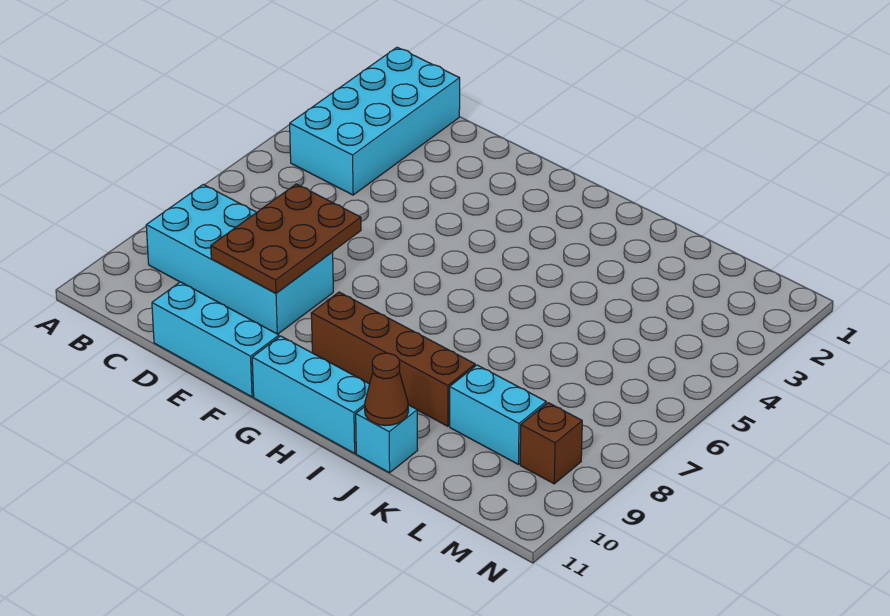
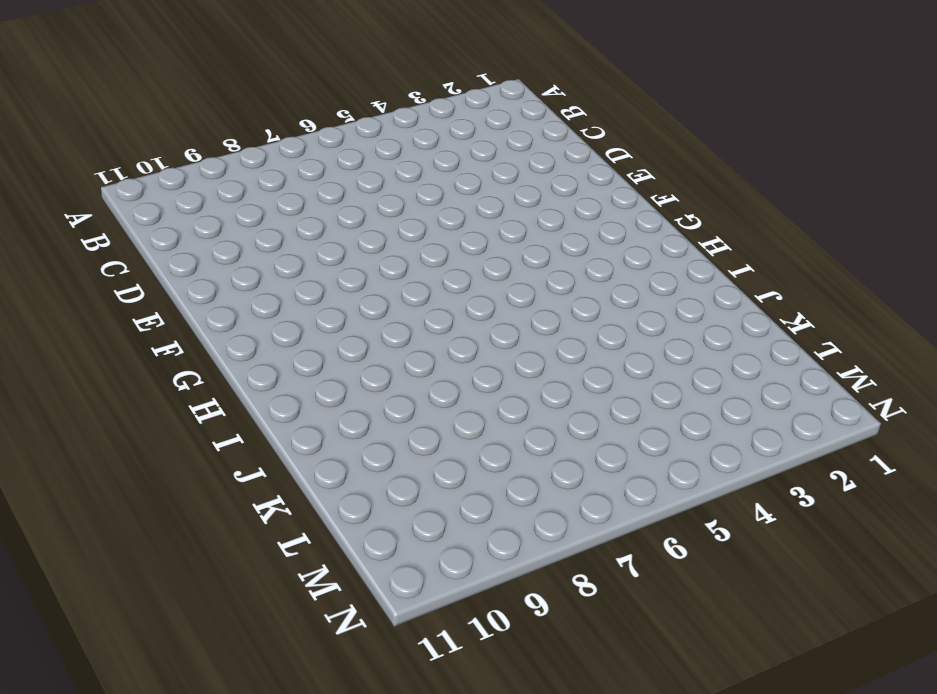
none -> cyan brick B1:C4 level 1
none -> cyan brick B8:E9 level 1

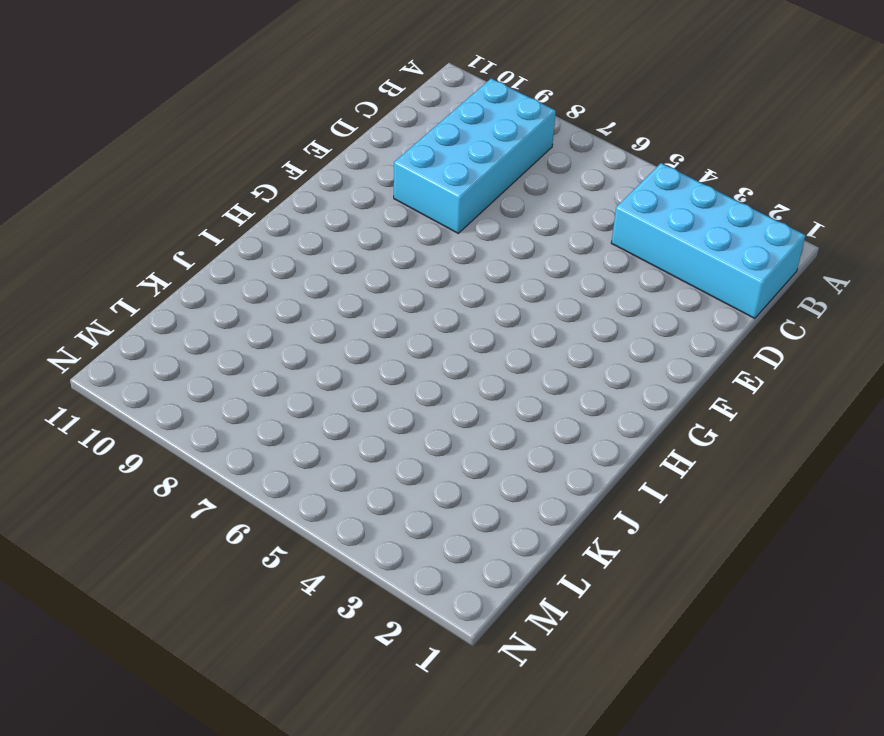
none -> cyan brick D11:F11 level 1
none -> brown brick G9:J9 level 1

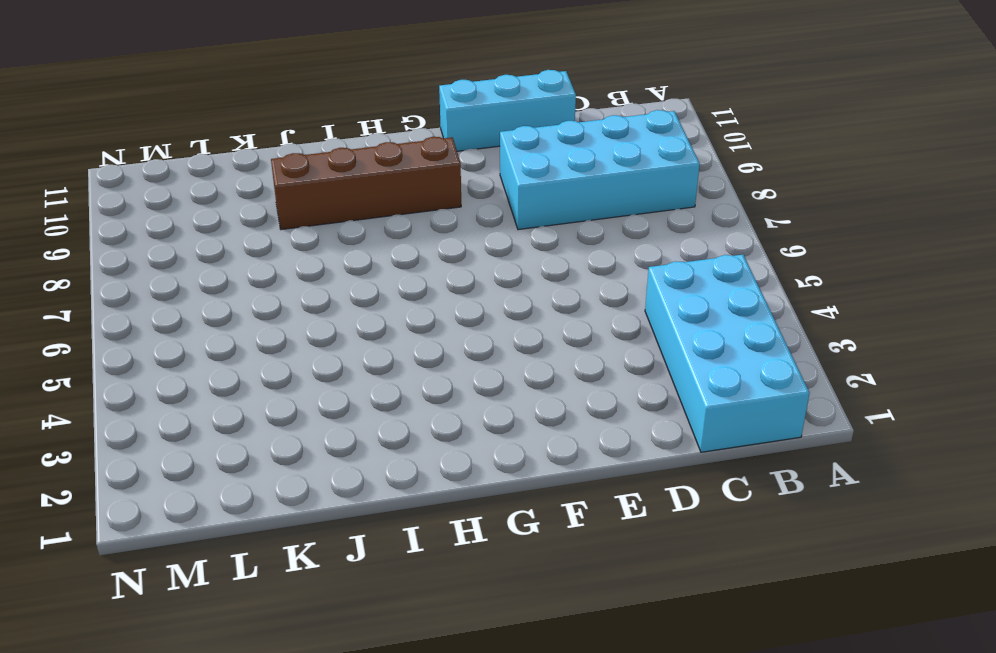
none -> cyan brick G11:I11 level 1
none -> cyan brick J11 level 1

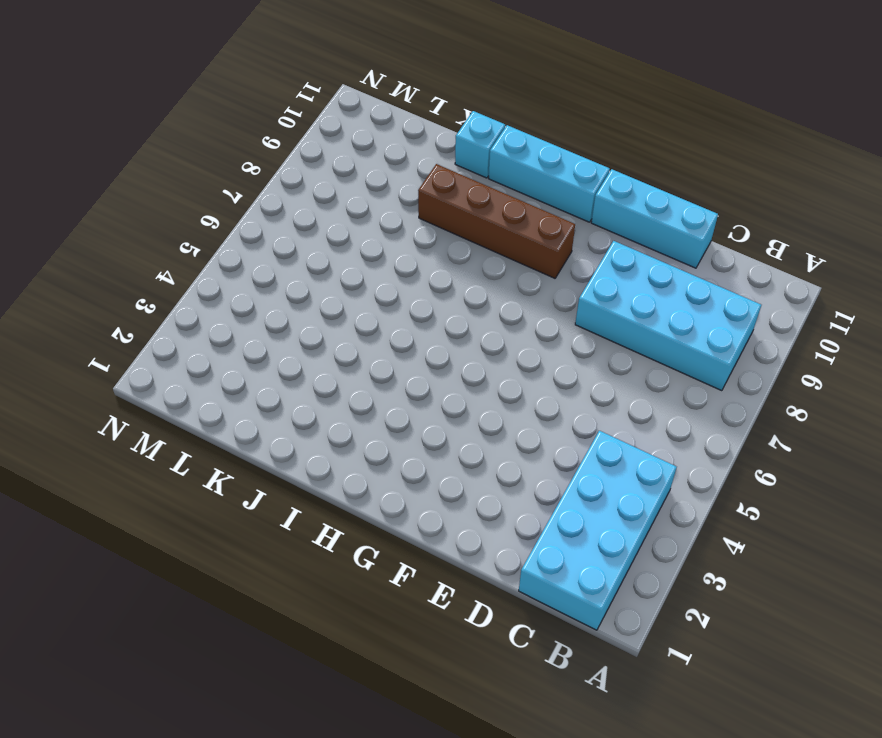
none -> cyan brick K9:L9 level 1
none -> brown brick M9 level 1

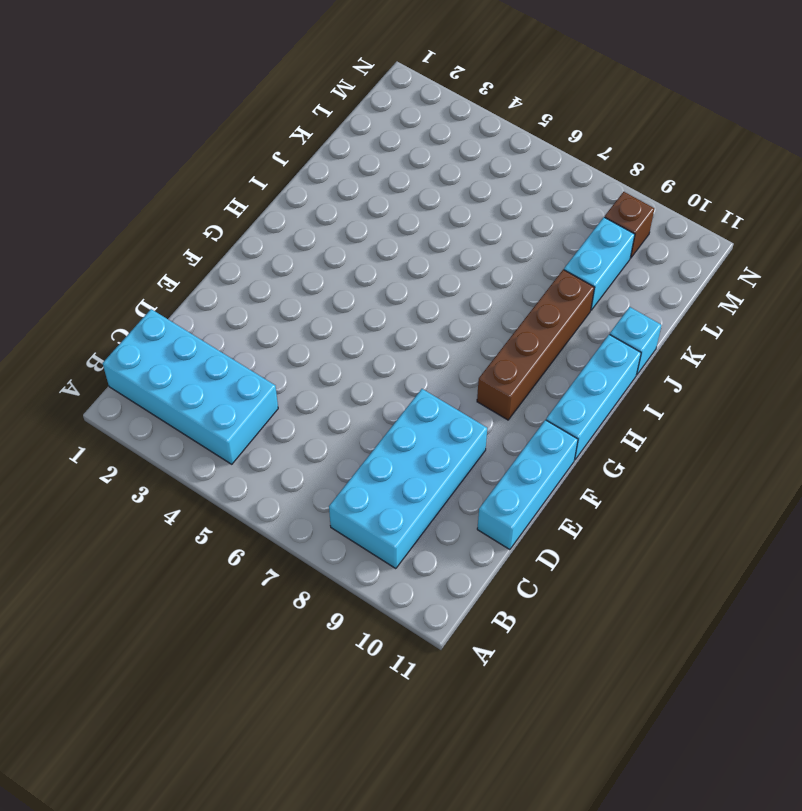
none -> brown plate D7:E9 level 2
none -> brown cone J11 level 2

